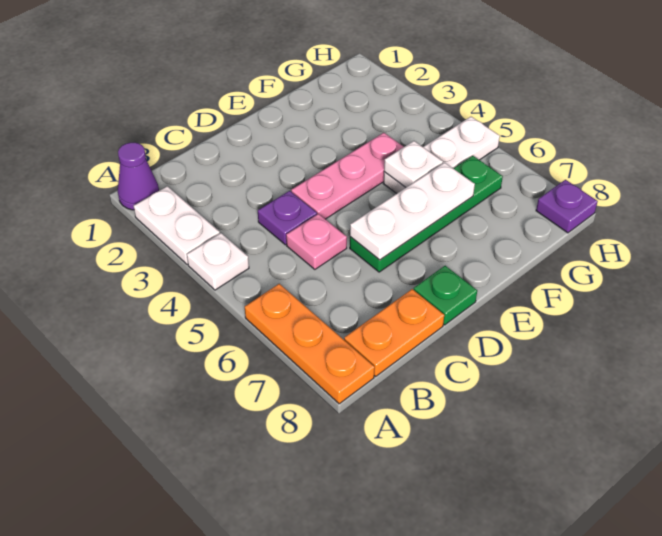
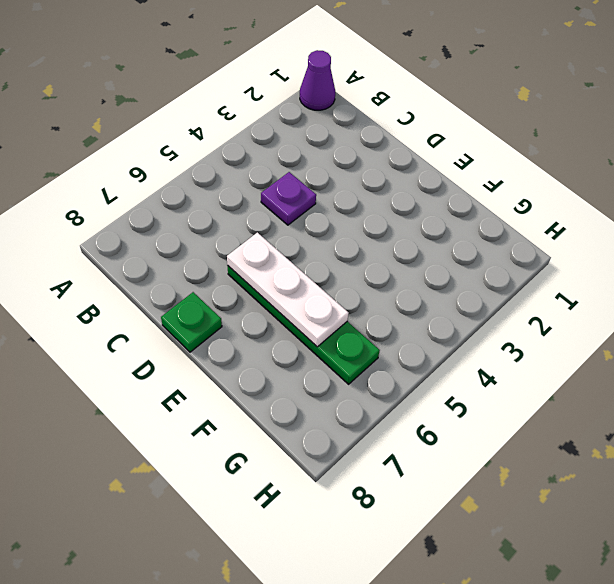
none -> white plate A2:A3 level 1
none -> white plate A4 level 1
none -> orange plate A6:A8 level 1

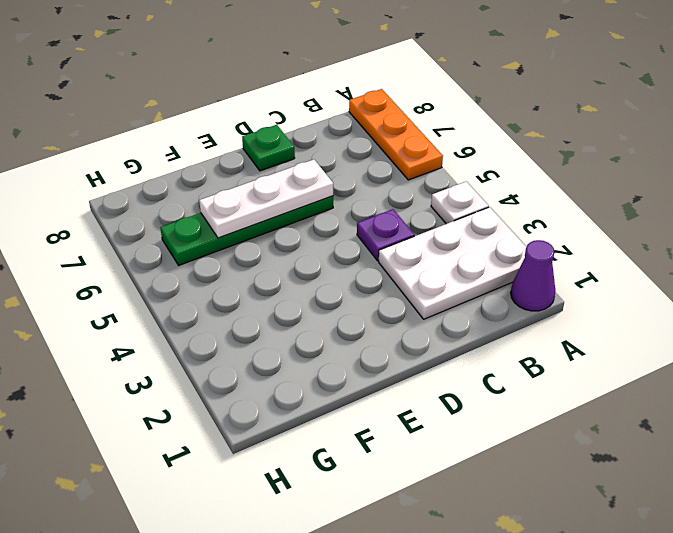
white plate A2:C3 level 1 -> white plate A2:A3 level 1
none -> orange plate B8:C8 level 1
none -> pink plate C5 level 1
none -> pink plate D4:F4 level 1

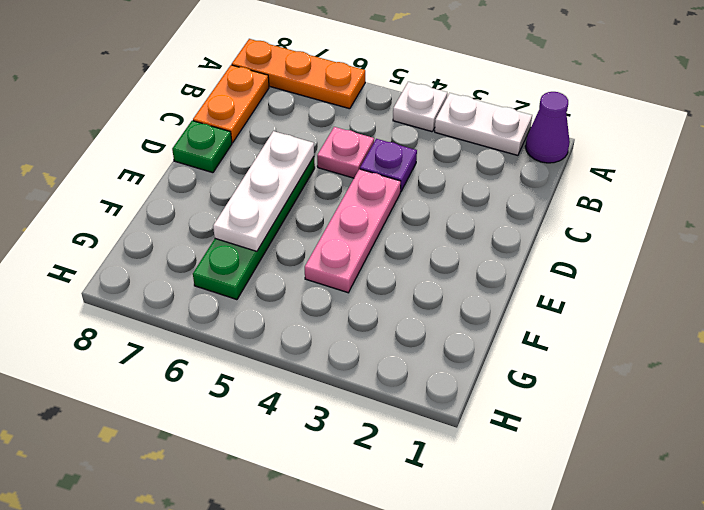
none -> white plate F5:H5 level 1
none -> purple plate H8 level 1
none -> white plate F5 level 2

